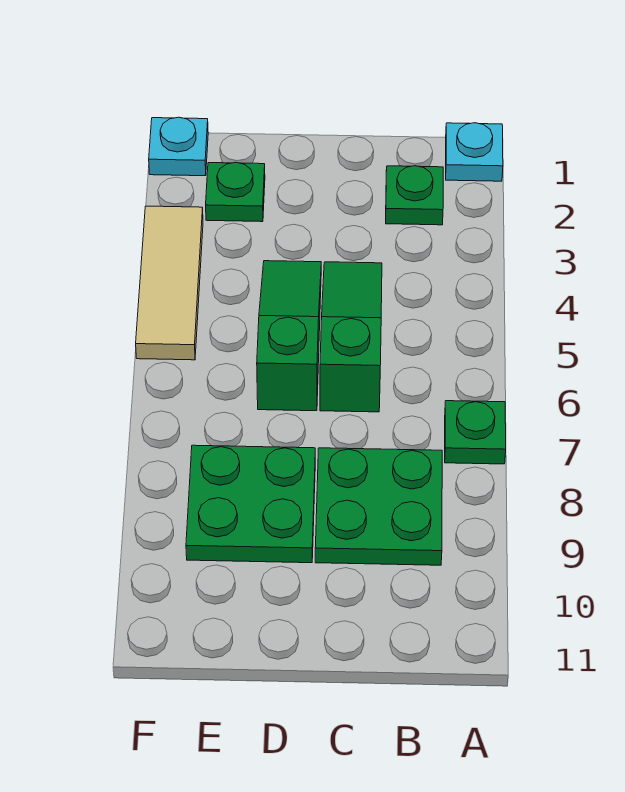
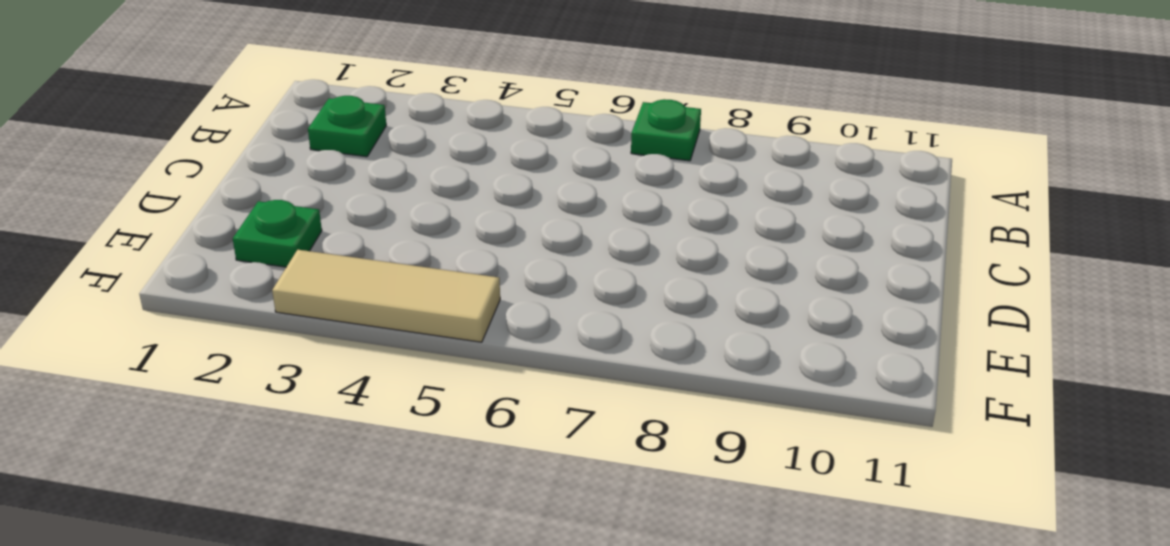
none -> cyan plate A1 level 1
none -> green plate B8:C9 level 1

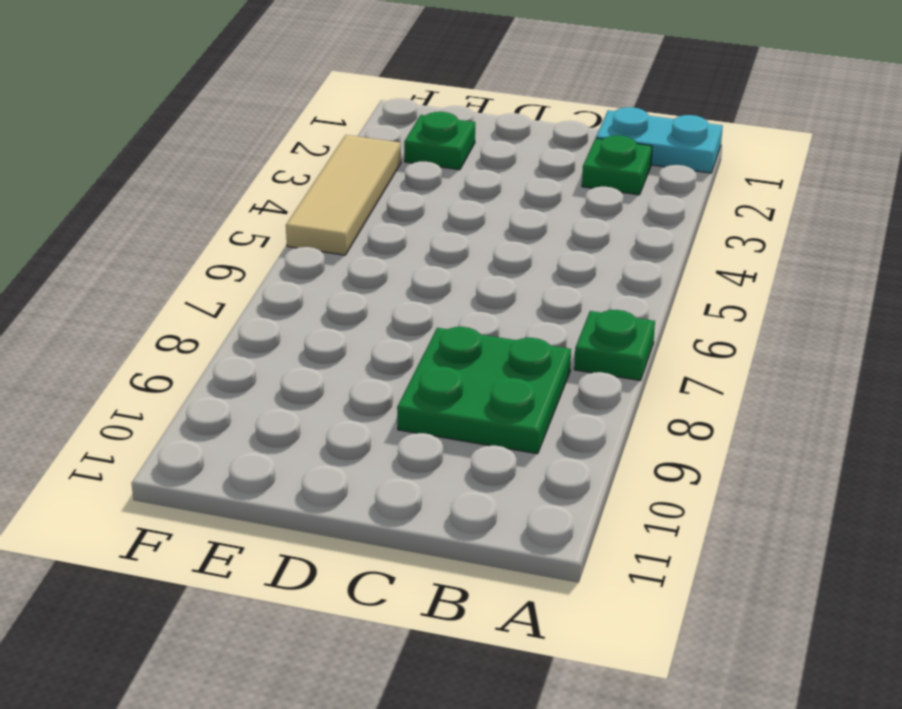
cyan plate A1:B1 level 1 -> cyan plate A1 level 1
none -> green slope C4:C6 level 1 top 6
none -> green slope D4:D6 level 1 top 6

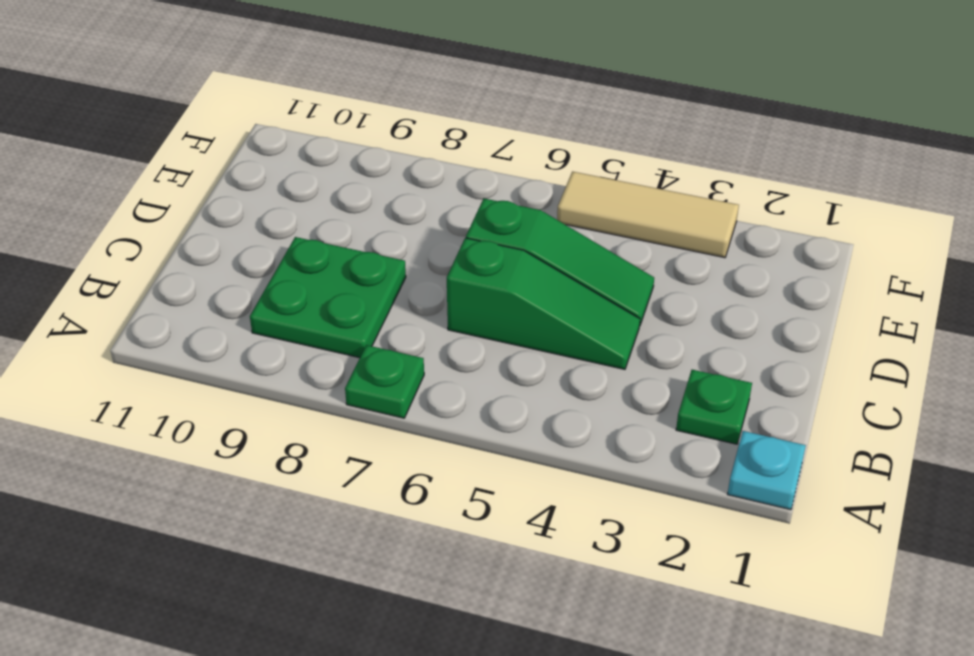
none -> green plate D8:E9 level 1
none -> green plate E2 level 1

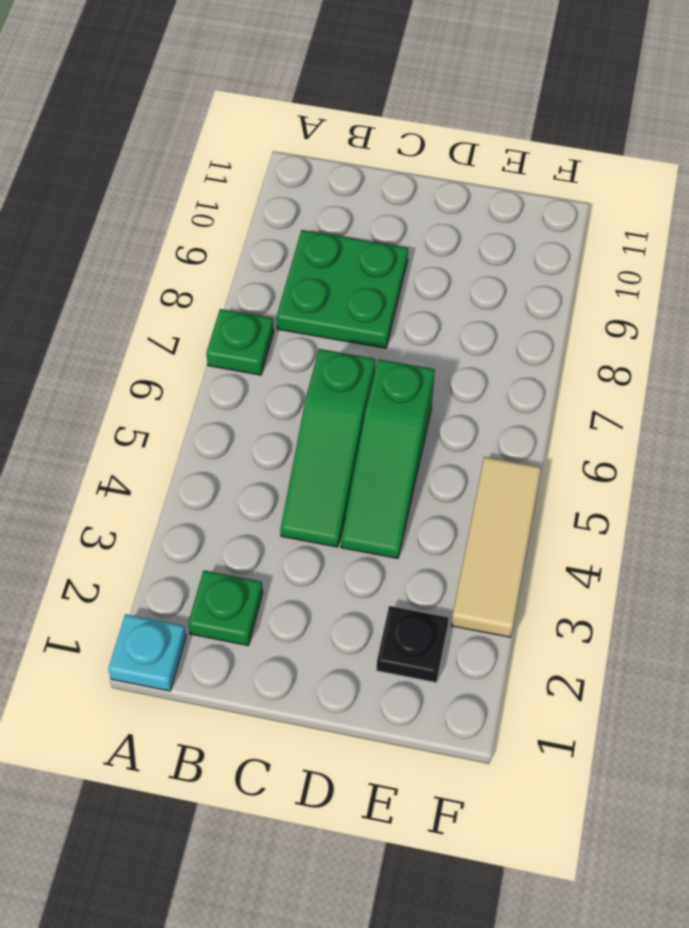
black plate E2 level 1 -> green plate E2 level 1
none -> green plate D8:E9 level 1
none -> cyan plate F1 level 1

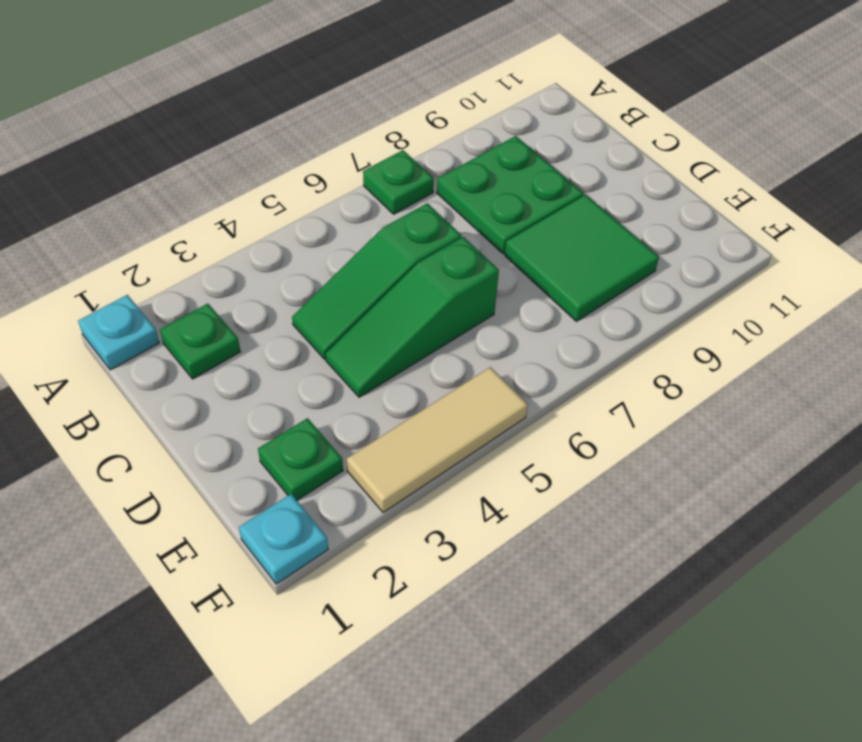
green tile D8:E9 level 1 -> green plate D8:E9 level 1

